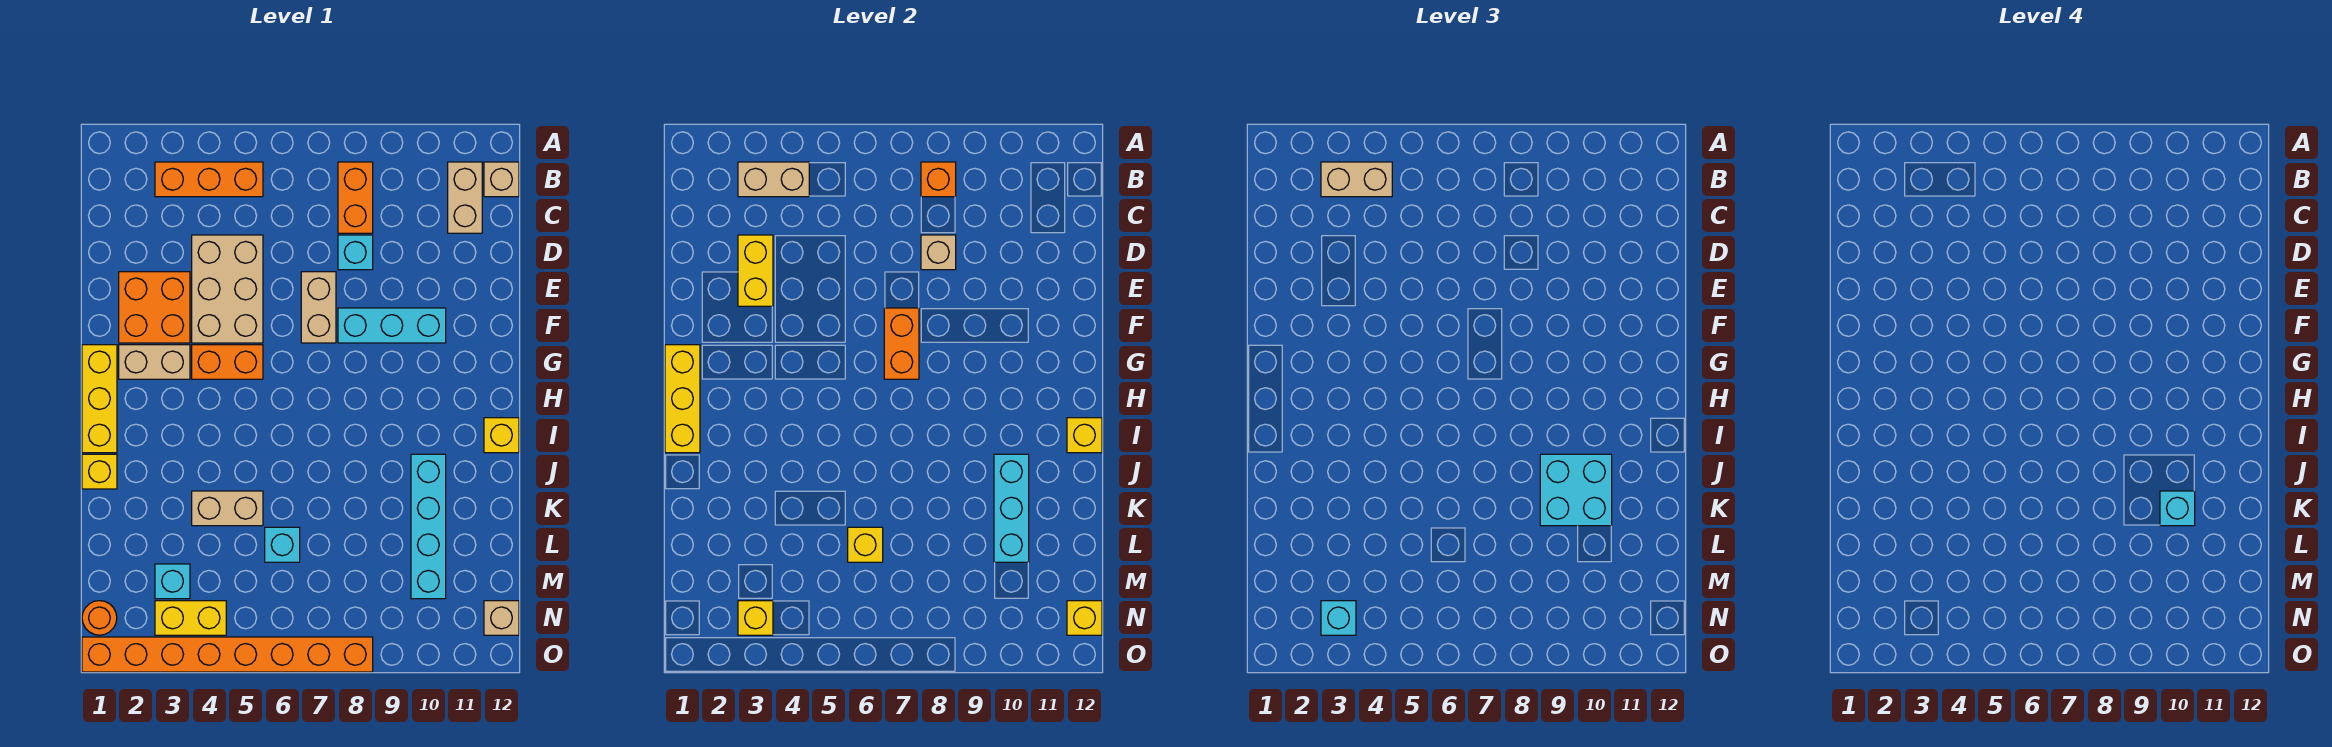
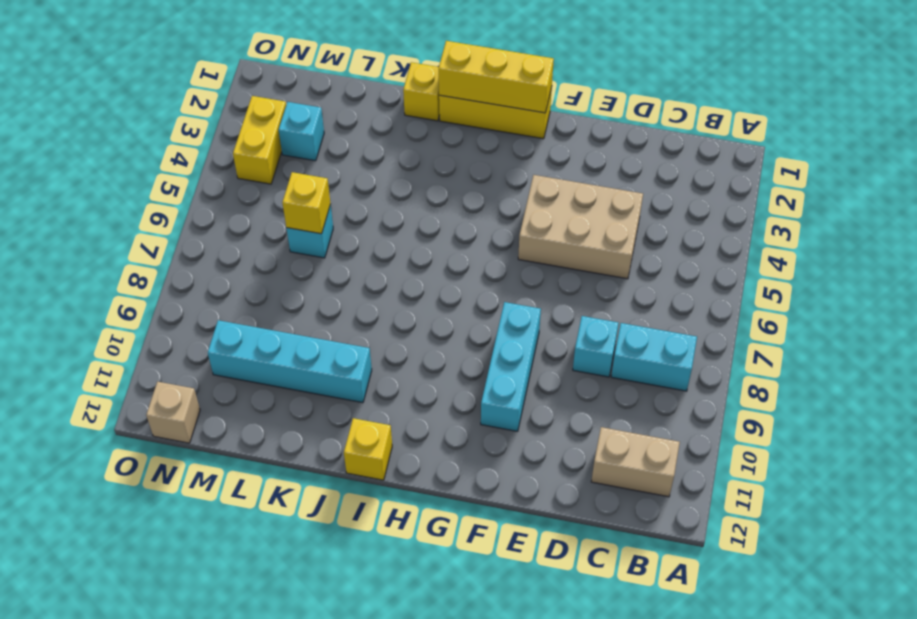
cyan brick B8:C8 level 1 -> orange brick B8:C8 level 1
none -> orange brick B3:B5 level 1
none -> tan brick B12 level 1
none -> orange brick E2:F3 level 1
none -> tan brick E7:F7 level 1

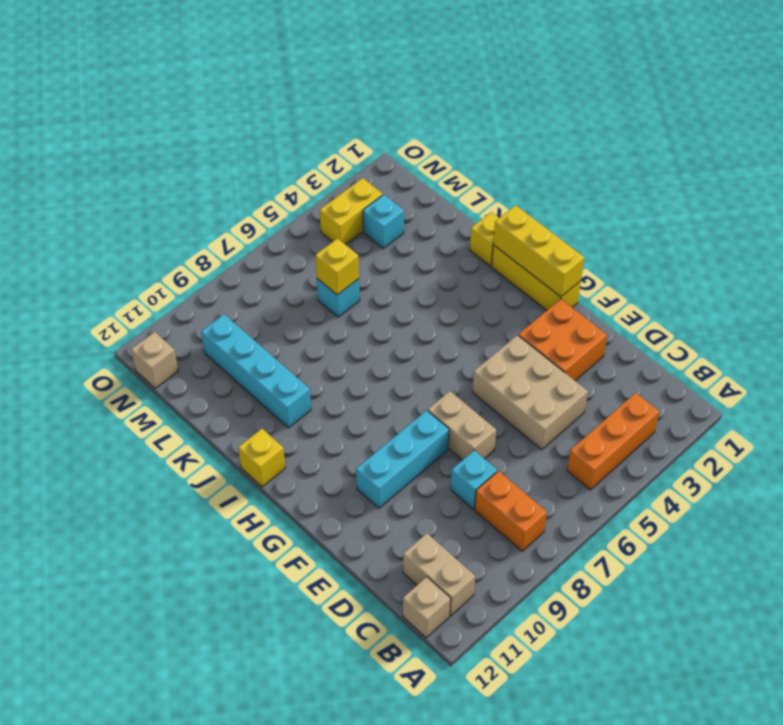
none -> tan brick G2:G3 level 1
none -> orange brick G4:G5 level 1
none -> tan brick K4:K5 level 1
none -> orange round brick N1 level 1

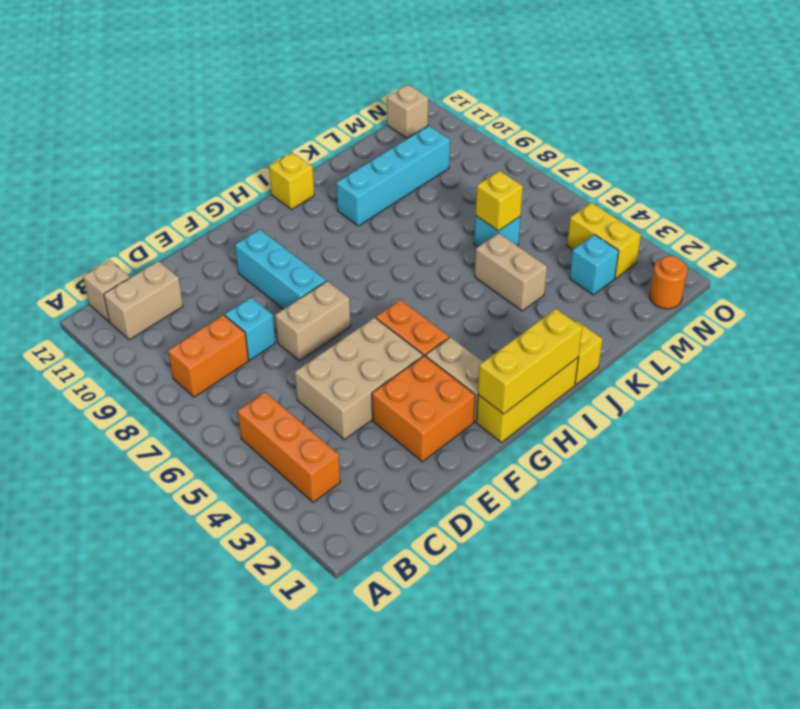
none -> orange brick O1:O8 level 1
none -> tan brick B3:B4 level 2
none -> orange brick B8 level 2
none -> yellow brick D3:E3 level 2

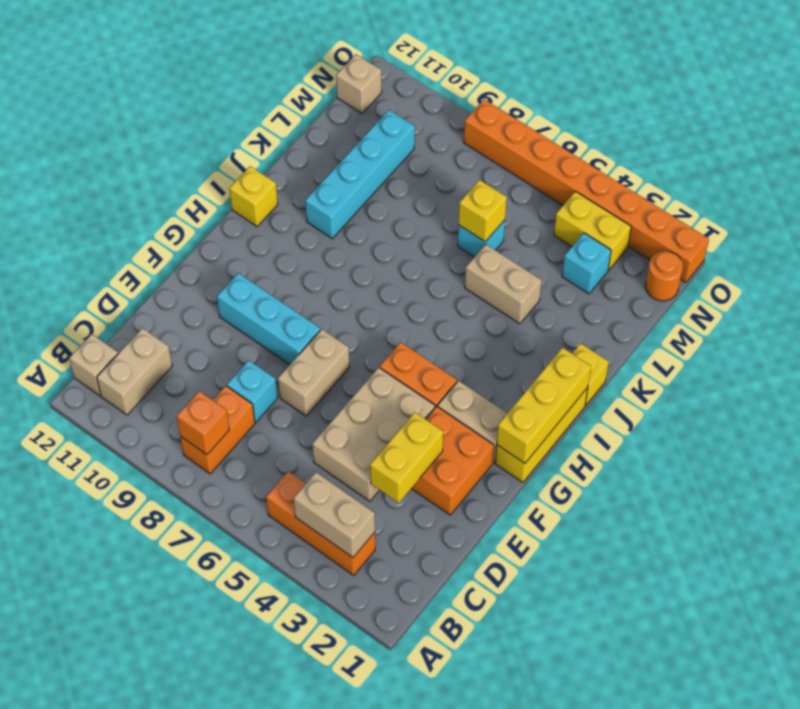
none -> tan brick D8 level 2
none -> orange brick F7:G7 level 2
none -> yellow brick I12 level 2
none -> cyan brick J10:L10 level 2

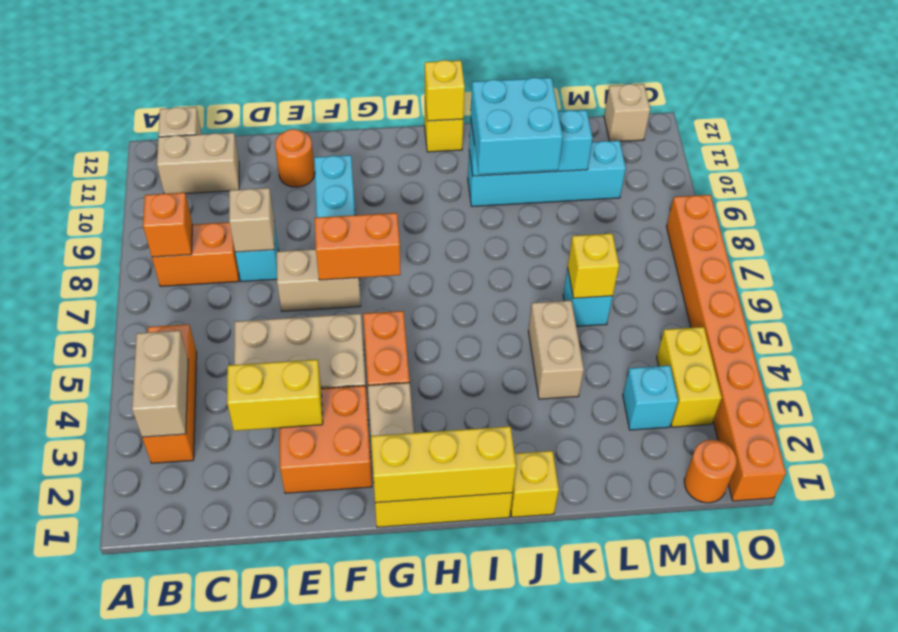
orange round brick E11 level 1 -> none
none -> yellow brick N3 level 2
none -> yellow brick N12 level 2
none -> tan brick B3:B4 level 3
none -> cyan brick N3 level 3

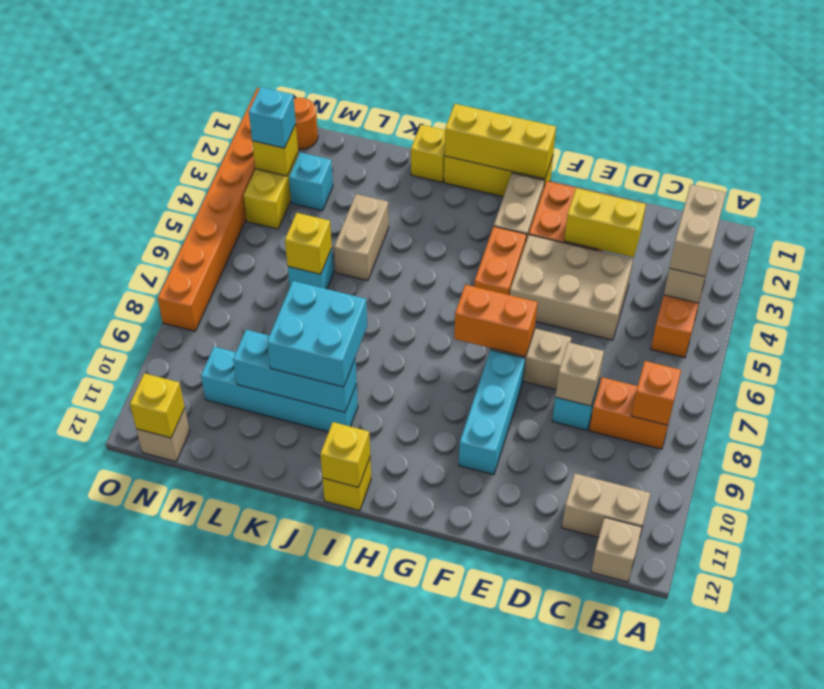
none -> cyan brick K10 level 4

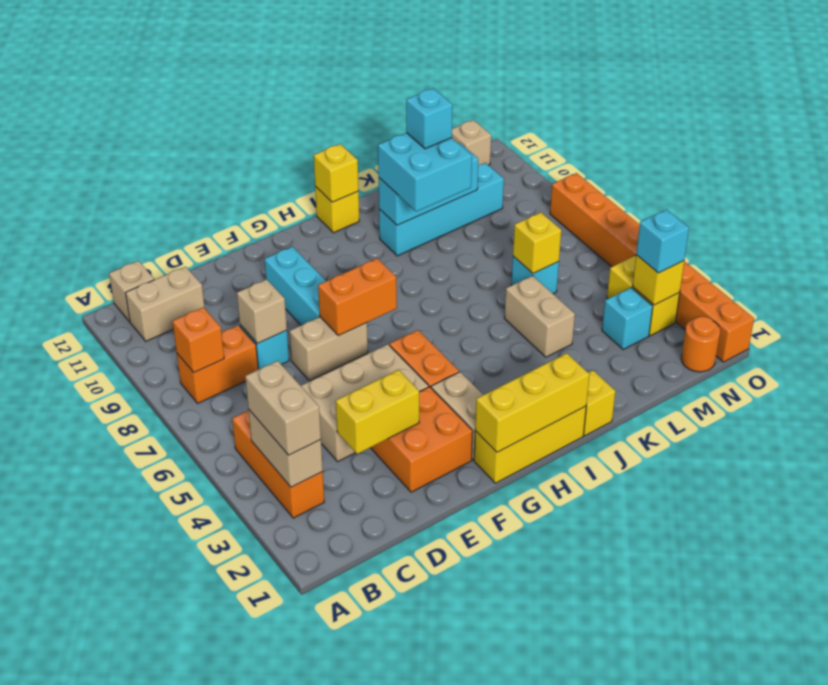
none -> yellow brick N12 level 2

